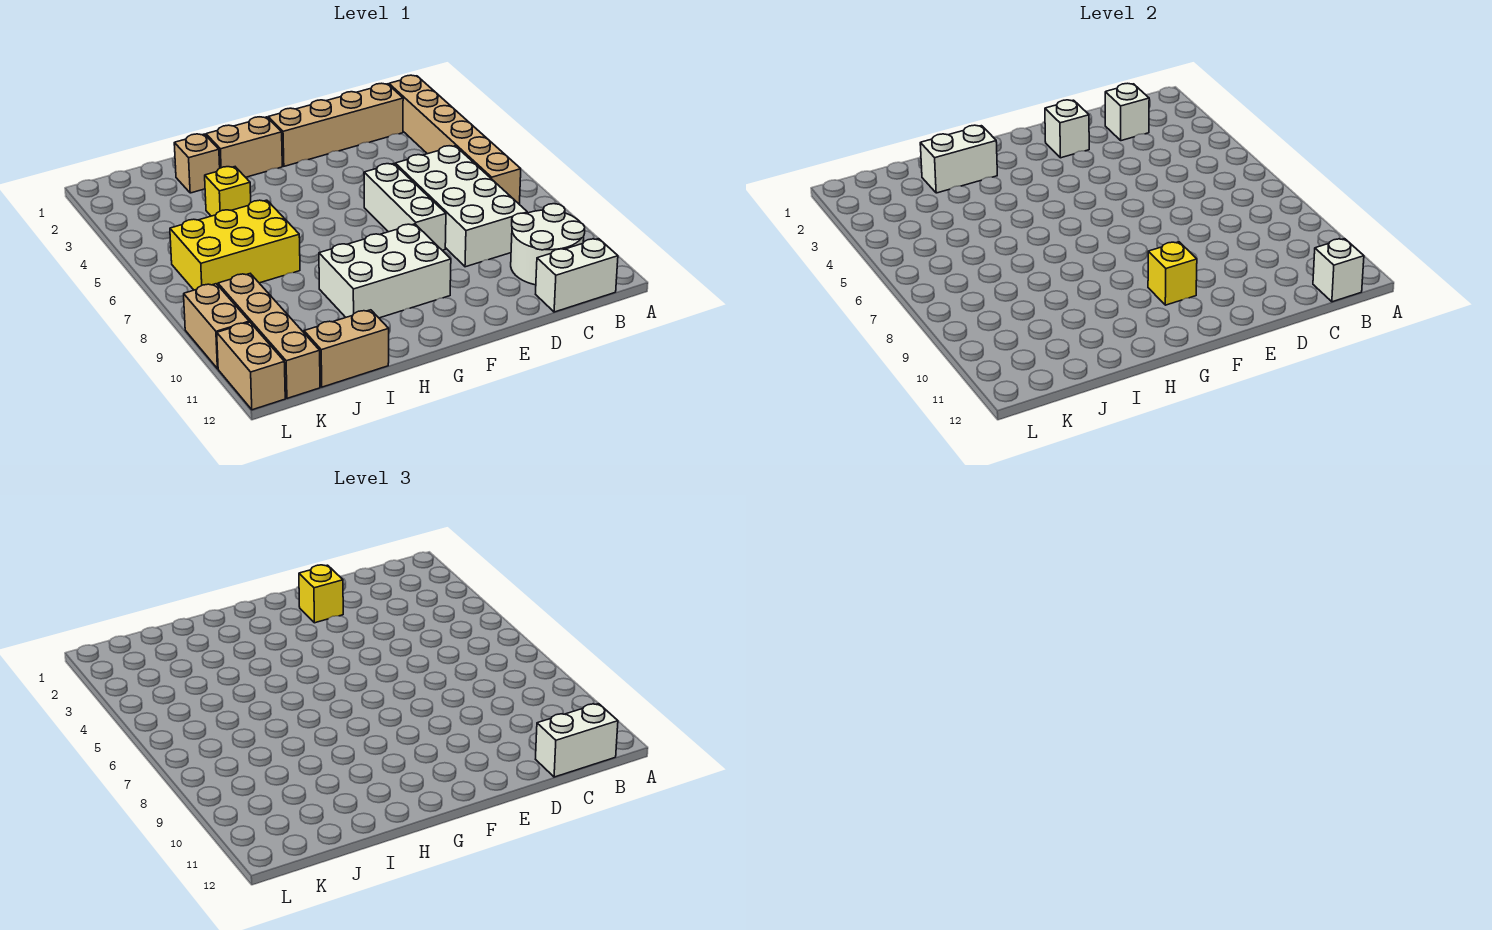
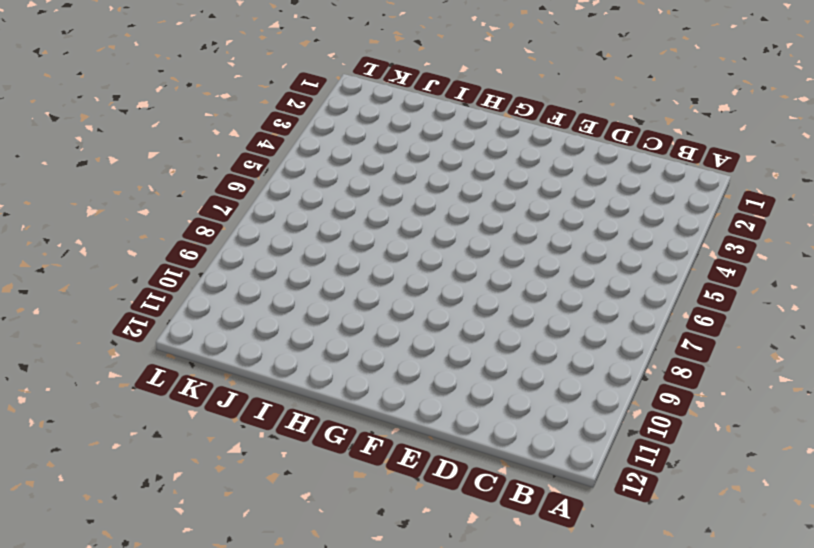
none -> tan brick B2:B7 level 1
none -> white round brick B10:C11 level 1
none -> white brick B12:C12 level 1

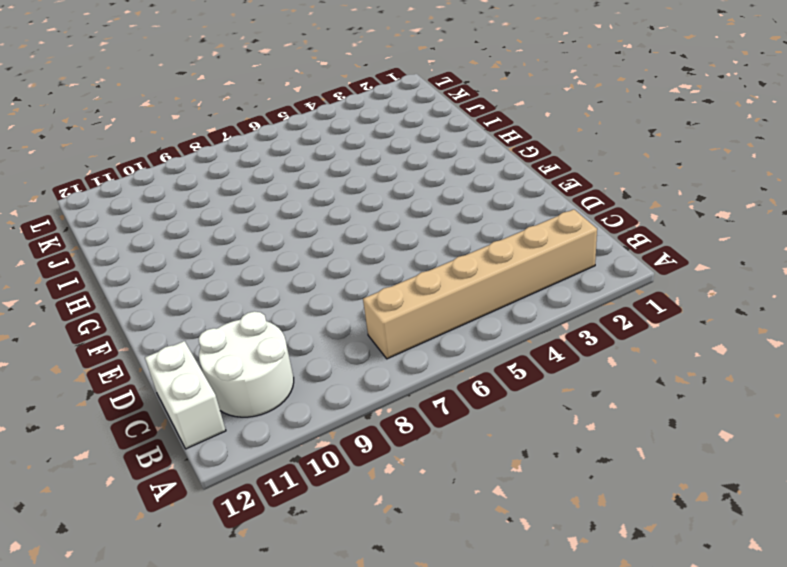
none -> tan brick C2:F2 level 1
none -> white brick C6:D9 level 1
none -> white brick E6:E8 level 1

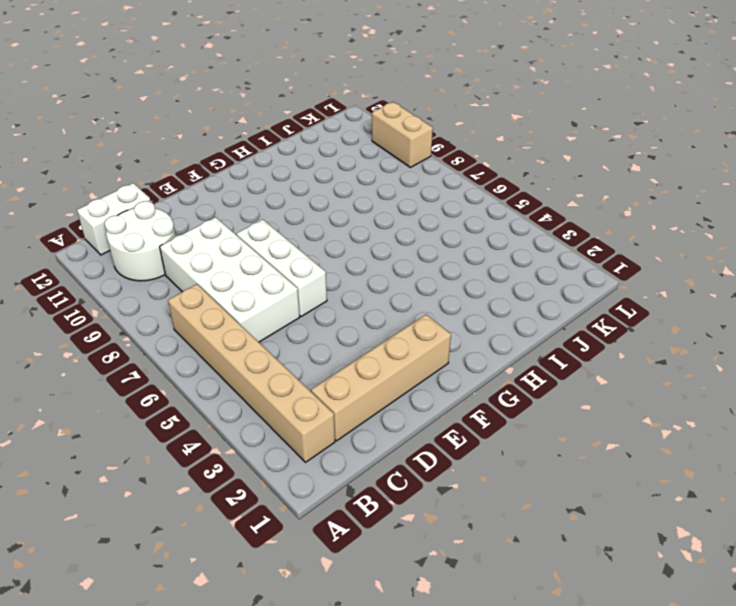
none -> white brick F9:H10 level 1
none -> tan brick G2:H2 level 1
none -> tan brick I2 level 1

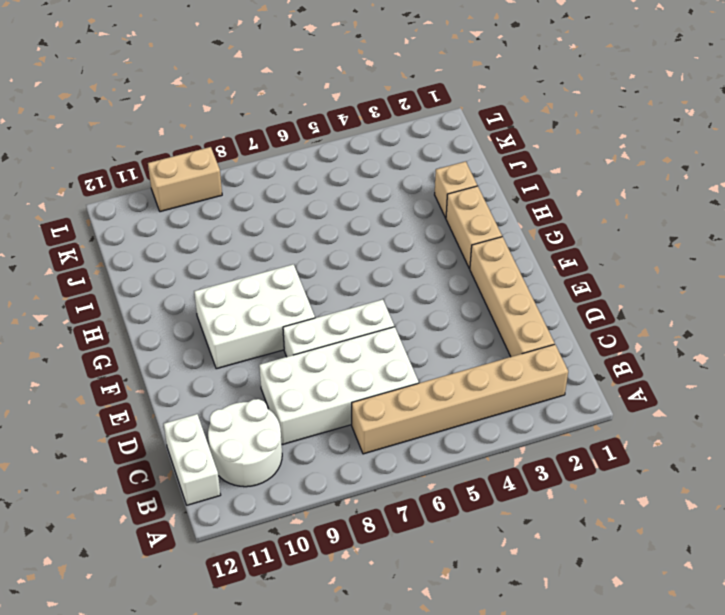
white brick F8:G10 level 1 -> white brick F9:H10 level 1
none -> yellow brick I4 level 1
none -> yellow brick I6:K7 level 1
none -> tan brick I12:J12 level 1

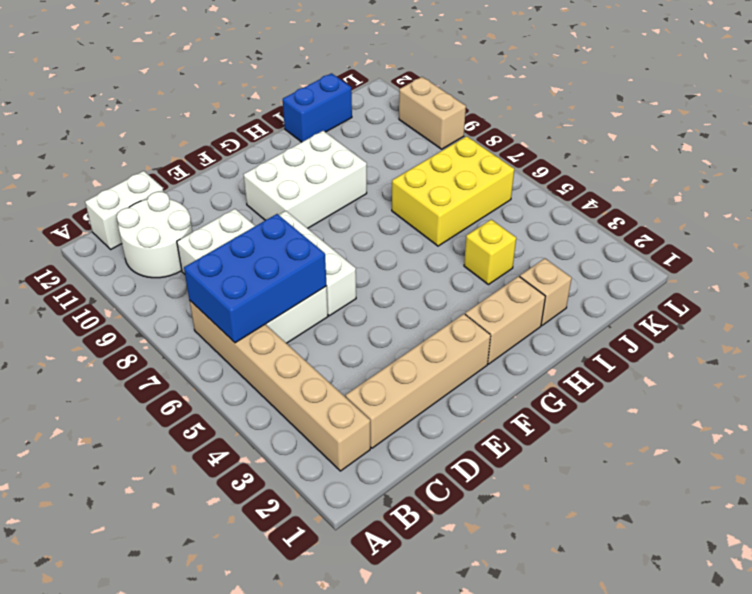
blue brick B6:D7 level 2 -> none
blue brick I12:J12 level 1 -> tan brick I12:J12 level 1
none -> tan brick K9:K12 level 1
none -> tan brick L11:L12 level 1
none -> white brick B12 level 2

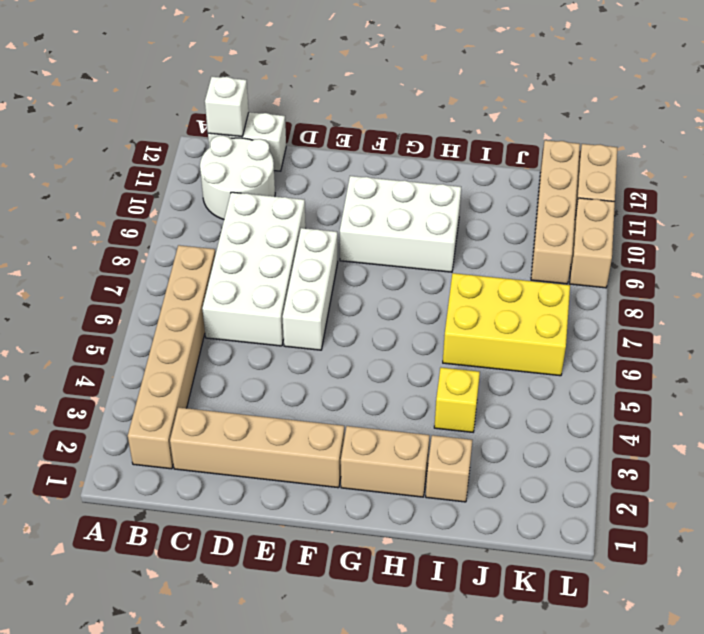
none -> tan brick I12:J12 level 1
none -> white brick C2 level 2
none -> white brick E2 level 2

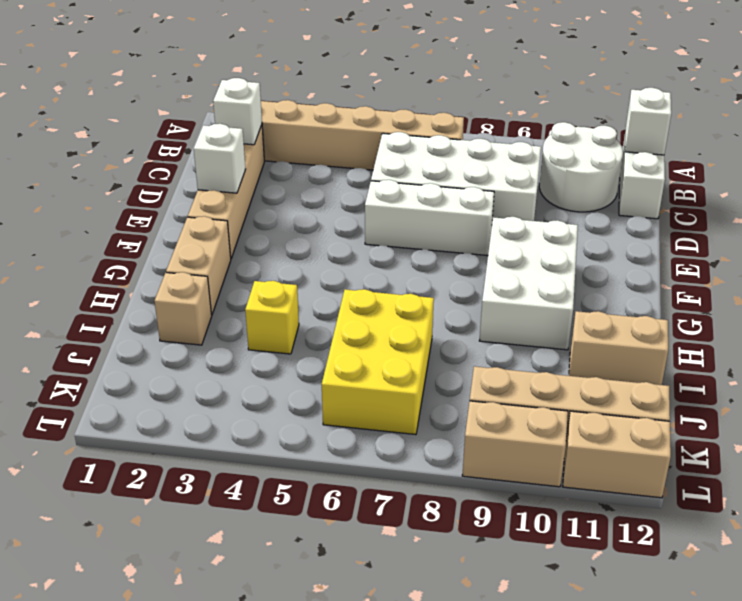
tan brick I11:I12 level 1 -> tan brick I12:J12 level 1
none -> yellow brick F10 level 2
none -> white brick H2:I2 level 2
none -> white brick B12:C12 level 3

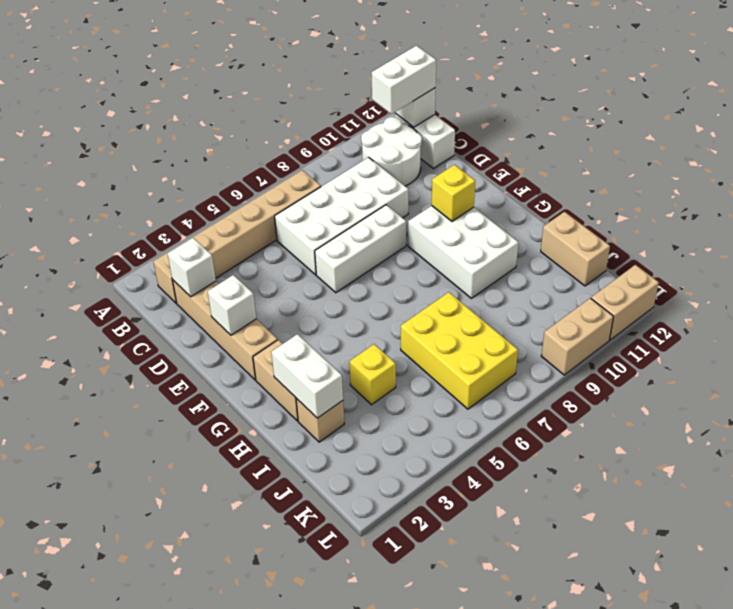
white brick B11:B12 level 3 -> white brick B12:C12 level 3
none -> tan brick K9:K12 level 1
none -> yellow brick E2 level 3

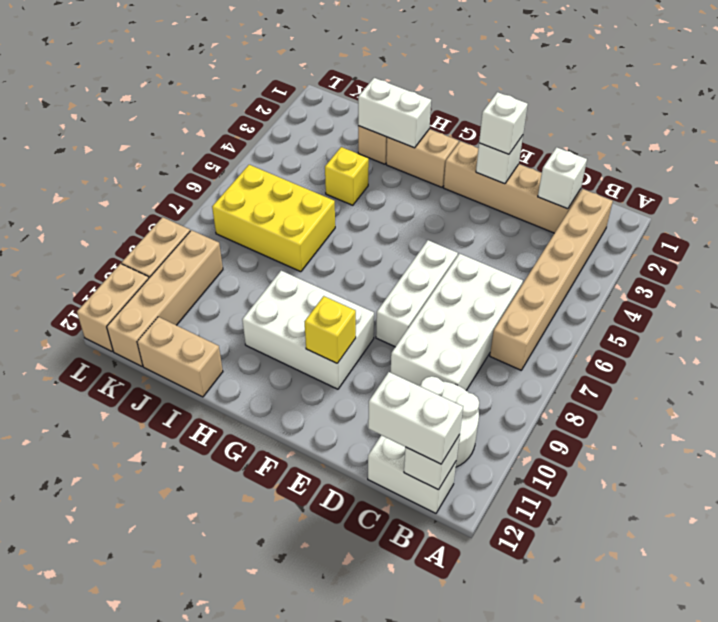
white brick E2 level 3 -> yellow brick E2 level 3

